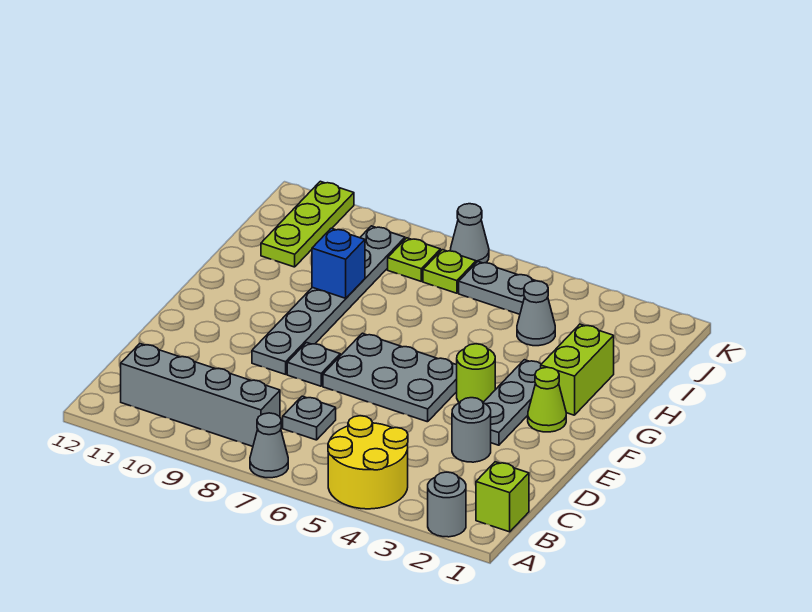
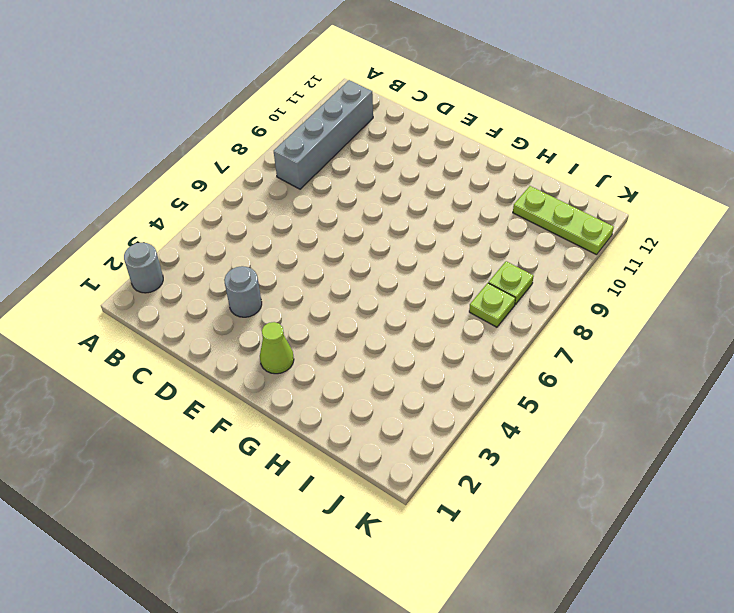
none -> yellow round brick A4:B5 level 1
none -> grey cone A7 level 1
none -> lime brick B1 level 1

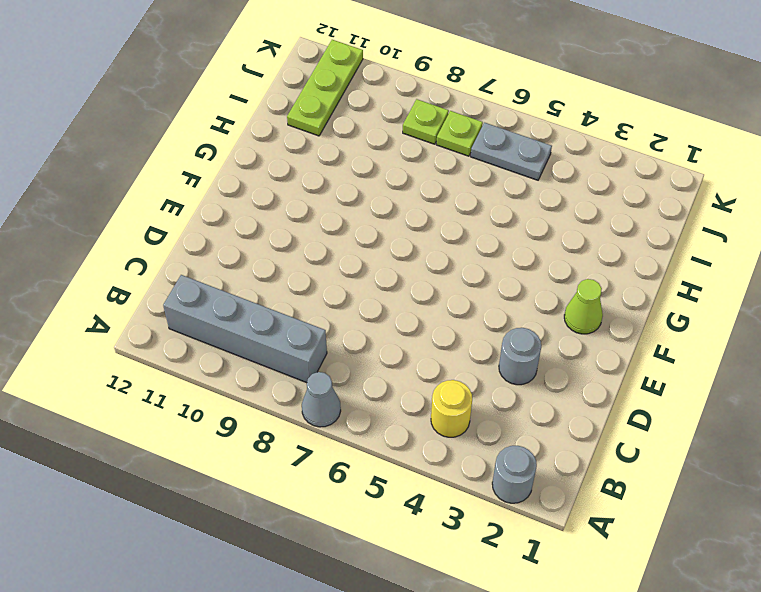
yellow round brick B4 level 1 -> yellow round brick A4:B5 level 1
none -> lime brick B1 level 1
none -> grey plate C7 level 1
none -> grey plate E3:G3 level 1

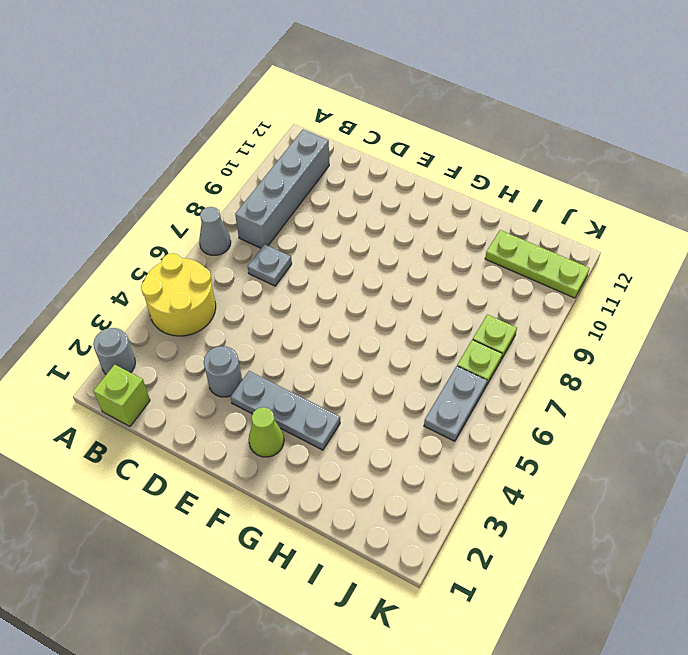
none -> grey plate E5:F7 level 1
none -> grey plate E8 level 1
none -> grey plate E9:J9 level 1

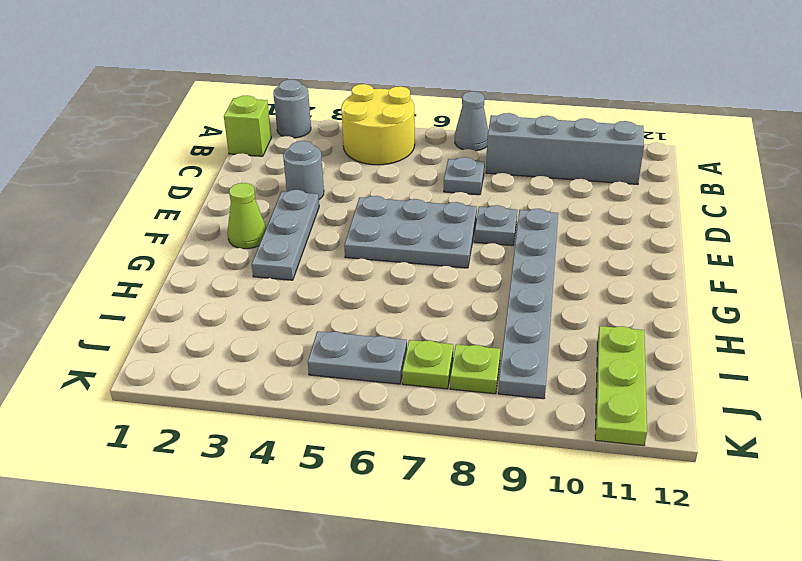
none -> lime round brick F4 level 1
none -> lime brick G2:H2 level 1
none -> grey cone I4 level 1

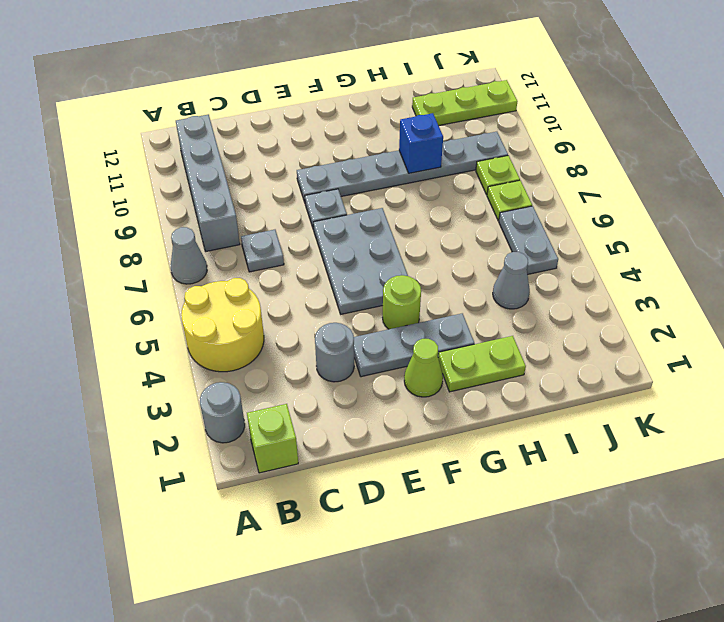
lime plate G2:H2 level 1 -> lime brick G2:H2 level 1
none -> grey cone K7 level 1

